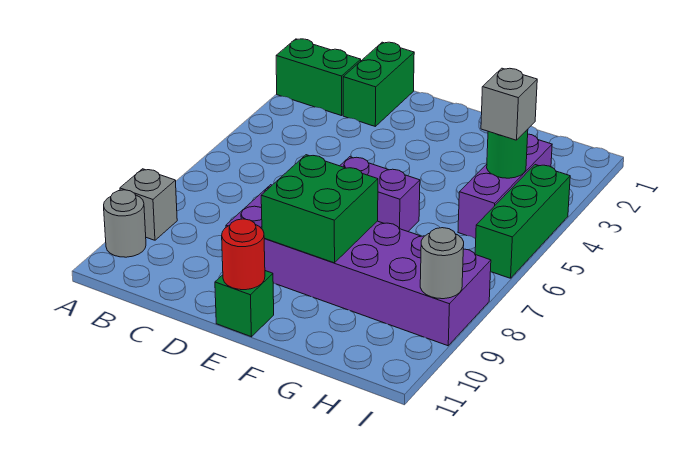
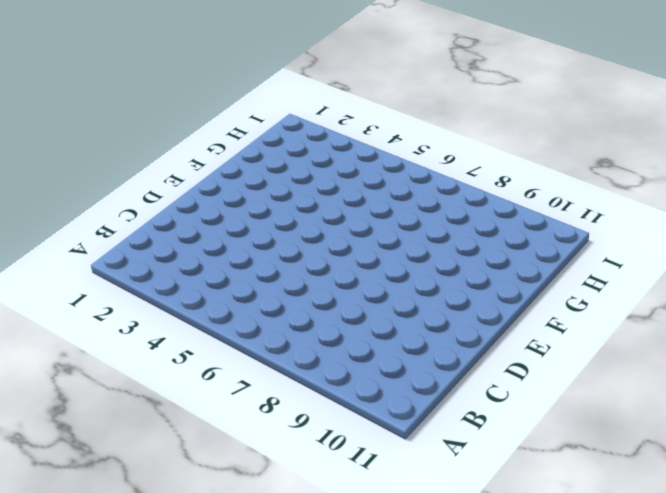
none -> green brick A2:B2 level 1
none -> grey brick A9 level 1
none -> grey round brick A10 level 1

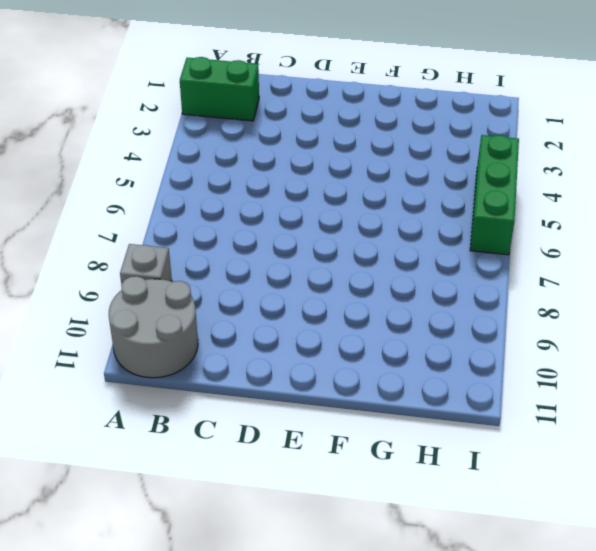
grey round brick A10:B11 level 1 -> grey round brick A10 level 1
none -> green brick C1:C2 level 1
none -> purple brick D8:I9 level 1
none -> purple brick E6:F6 level 1

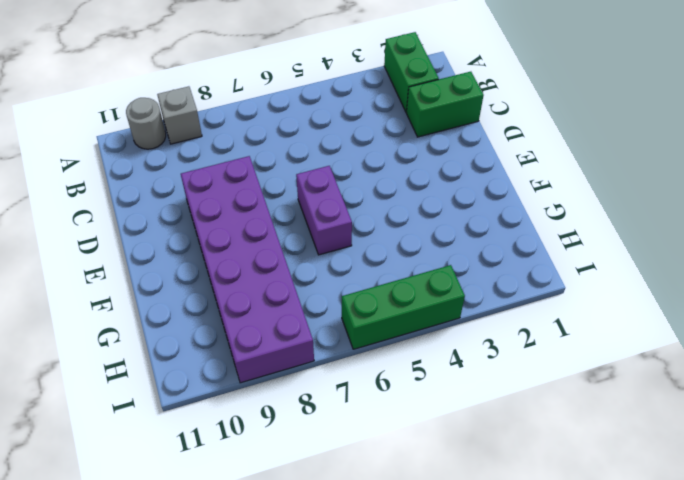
none -> green brick E11 level 1
none -> purple brick H3:H5 level 1
none -> green brick E8:F9 level 2

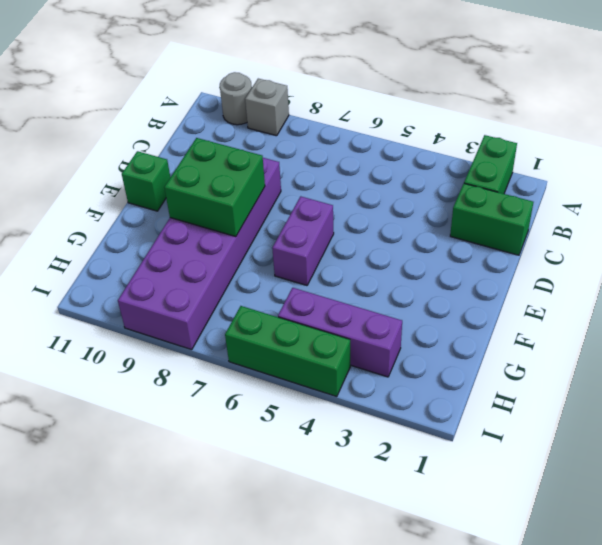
none -> red round brick E11 level 2
none -> green round brick H4 level 2
none -> grey round brick I9 level 2

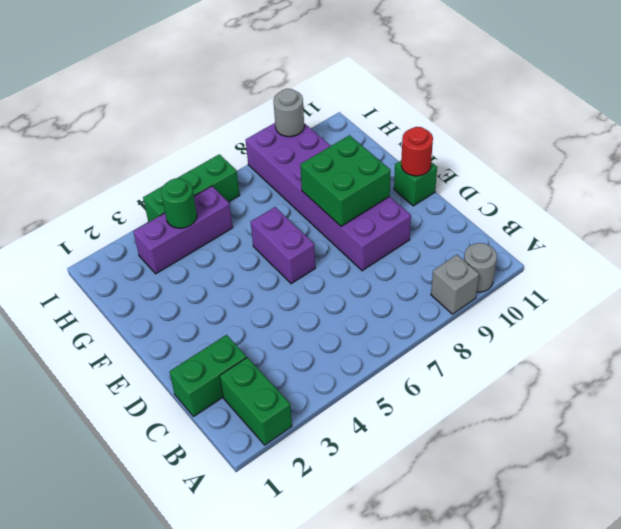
none -> grey brick H4 level 3

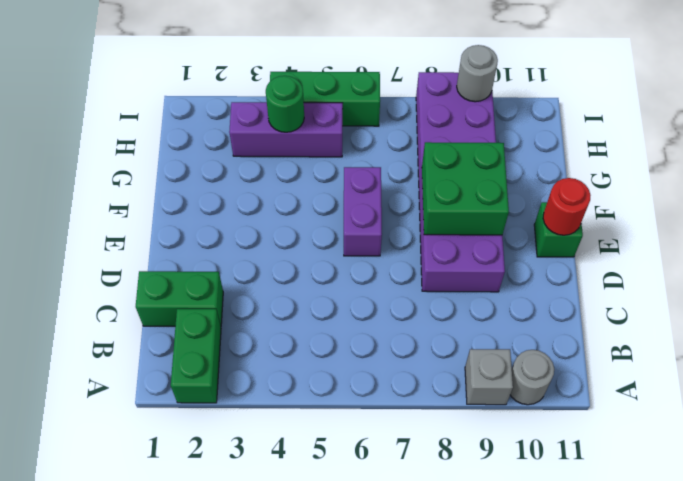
none -> grey brick H4 level 3

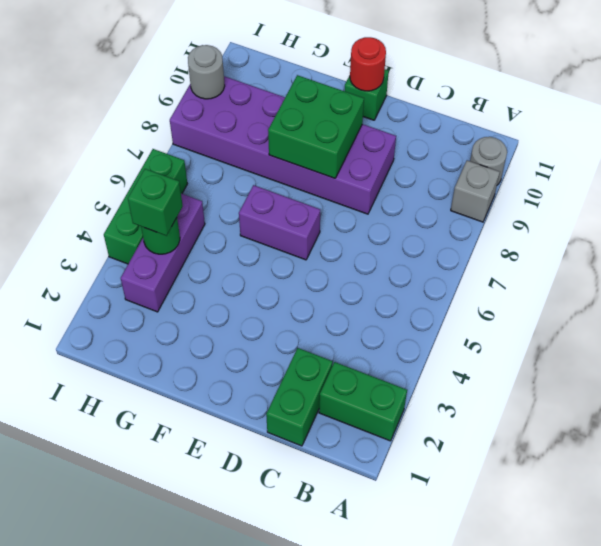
green brick H4 level 3 -> grey brick H4 level 3

